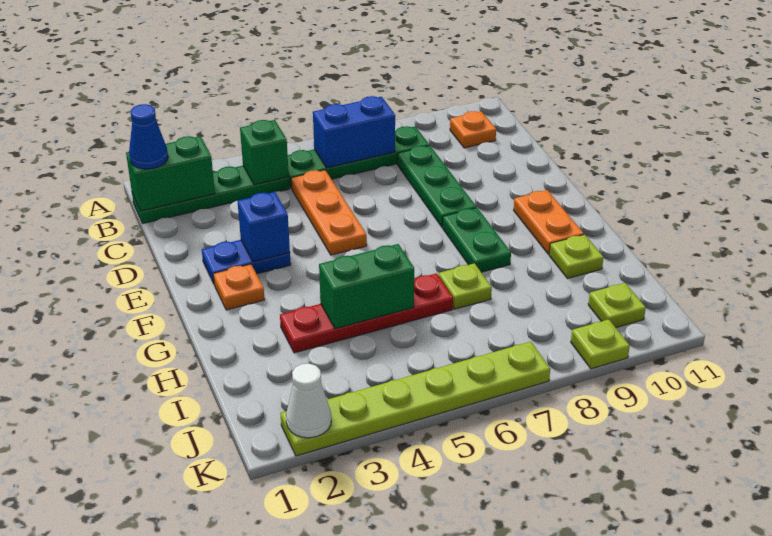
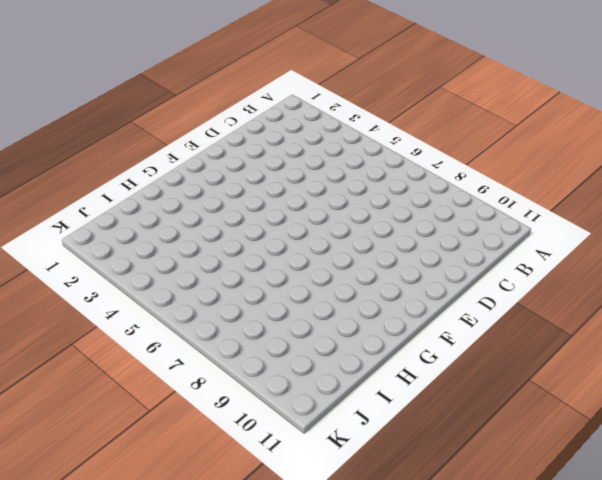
none -> green plate B1:B4 level 1
none -> green plate B5:B8 level 1
none -> orange plate B10 level 1

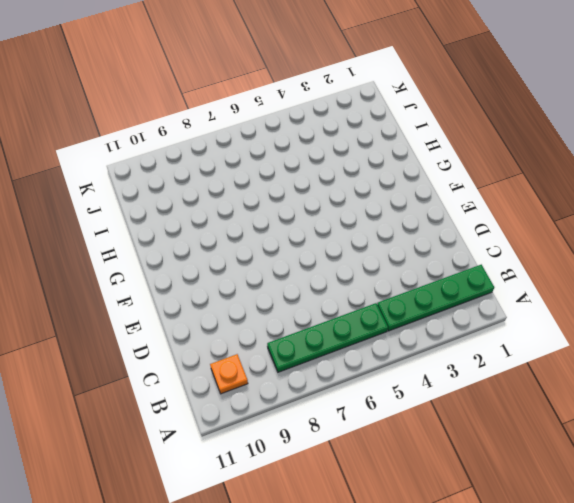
none -> orange plate C5:E5 level 1
none -> green plate C8:E8 level 1
none -> blue plate E2:E3 level 1

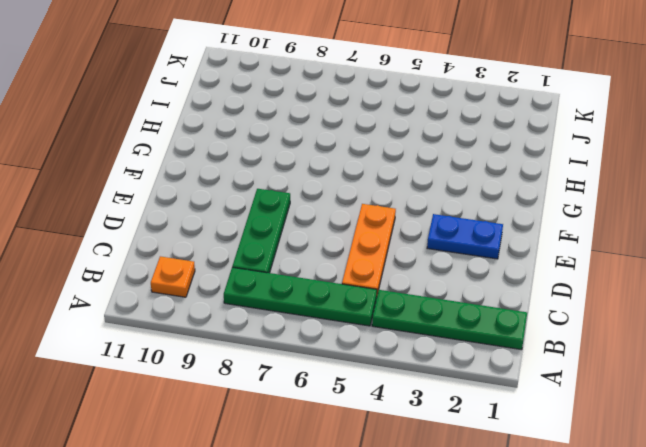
none -> orange plate F2 level 1
none -> green plate F8:G8 level 1
none -> orange plate F10:G10 level 1

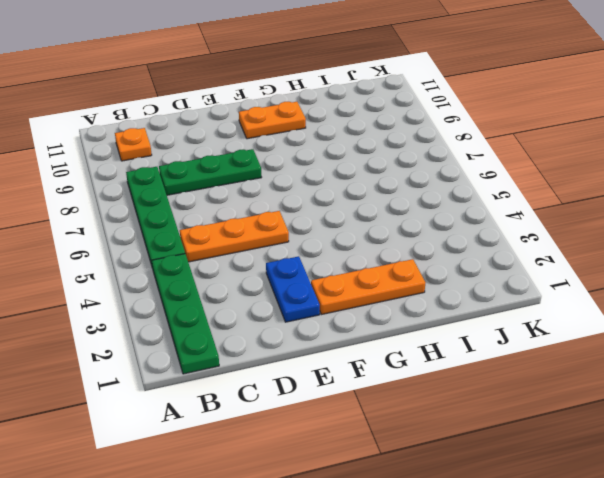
orange plate F2:H2 level 1 -> orange plate F2 level 1
none -> green plate F8:G8 level 1
none -> red plate H3:H6 level 1
none -> lime plate H7 level 1

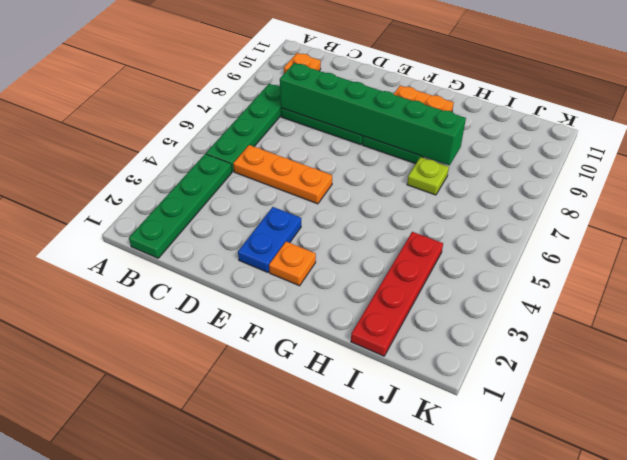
green brick C8:H8 level 2 -> none
red plate I1:I4 level 1 -> red plate H3:H6 level 1
none -> lime plate H10 level 1
none -> lime plate J10 level 1
none -> lime plate K2:K7 level 1

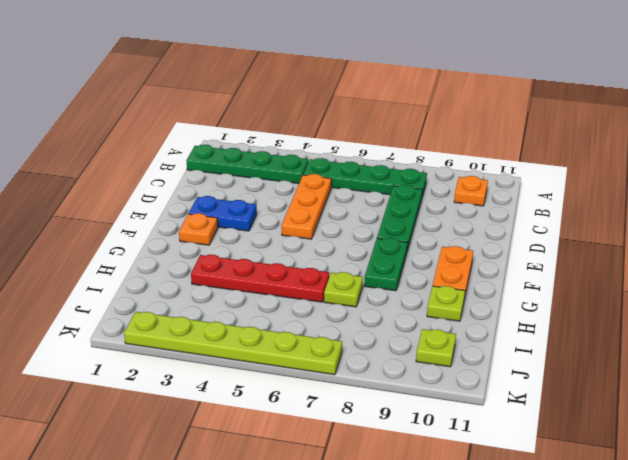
none -> lime plate K9 level 1
none -> green brick B1:B2 level 2
none -> green brick B4 level 2

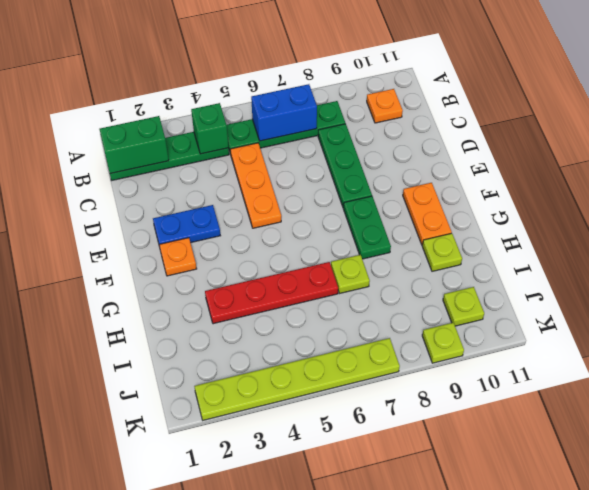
none -> blue brick E3 level 2
none -> green brick H4:H5 level 2
none -> white cone K2 level 2

